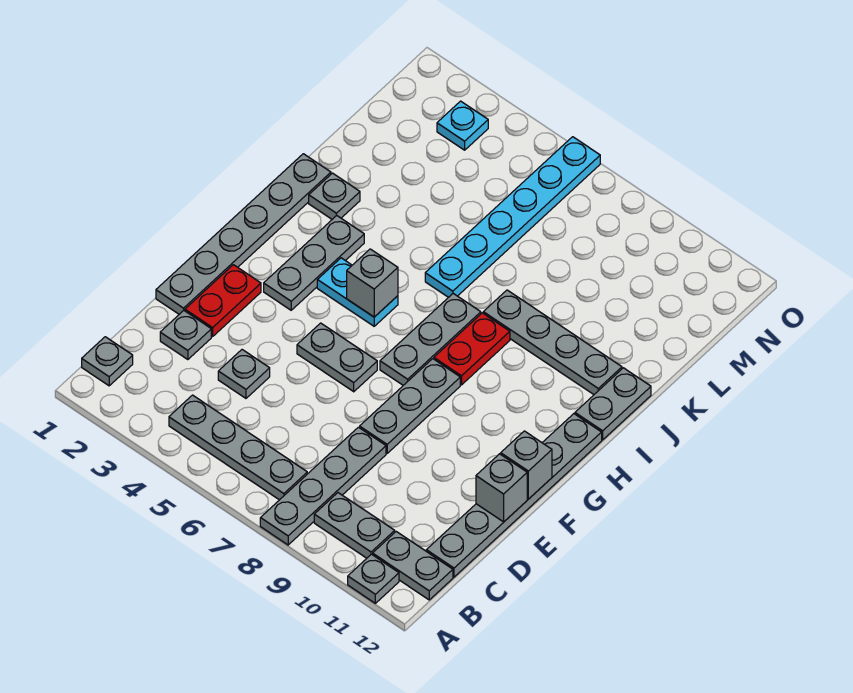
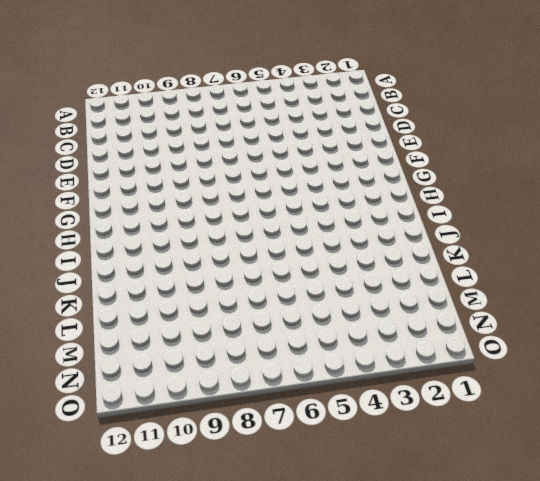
none -> grey plate A8:D8 level 1
none -> grey plate A11 level 1
none -> grey plate B1 level 1

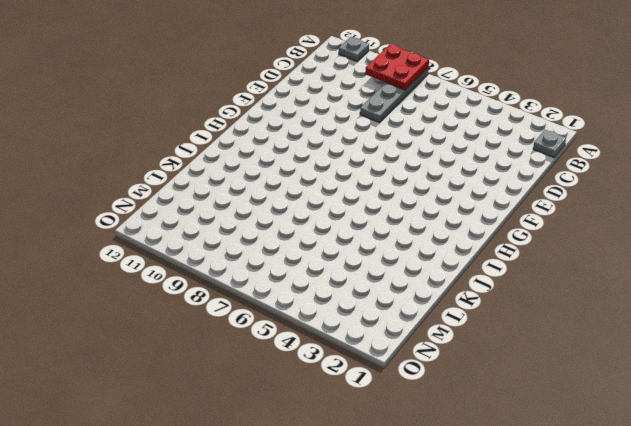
red plate A8:B9 level 2 -> none
none -> grey plate B4:B7 level 1
none -> grey plate B9:B10 level 1
none -> grey plate B11:B12 level 1

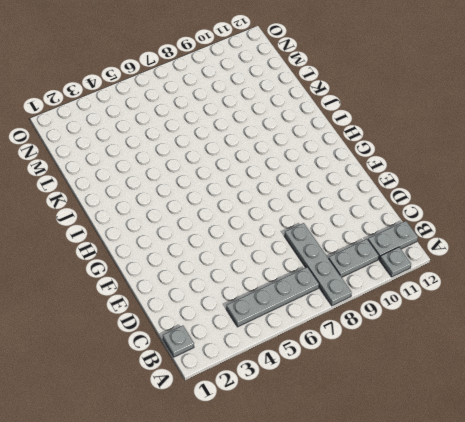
none -> grey plate C12:H12 level 1
none -> grey plate D2 level 1
none -> grey plate D4 level 1

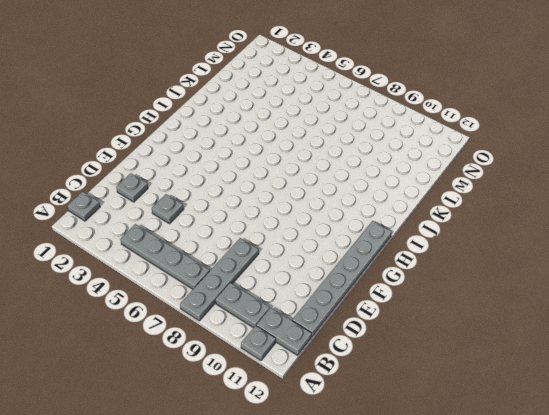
none -> grey plate E1:J1 level 1
none -> red plate E2:F2 level 1
none -> grey plate E8:G8 level 1

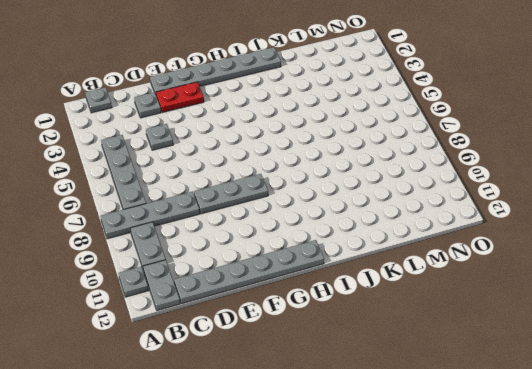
none -> grey plate F5:F6 level 1
none -> grey plate G3:I3 level 1
none -> grey plate G7:I7 level 1

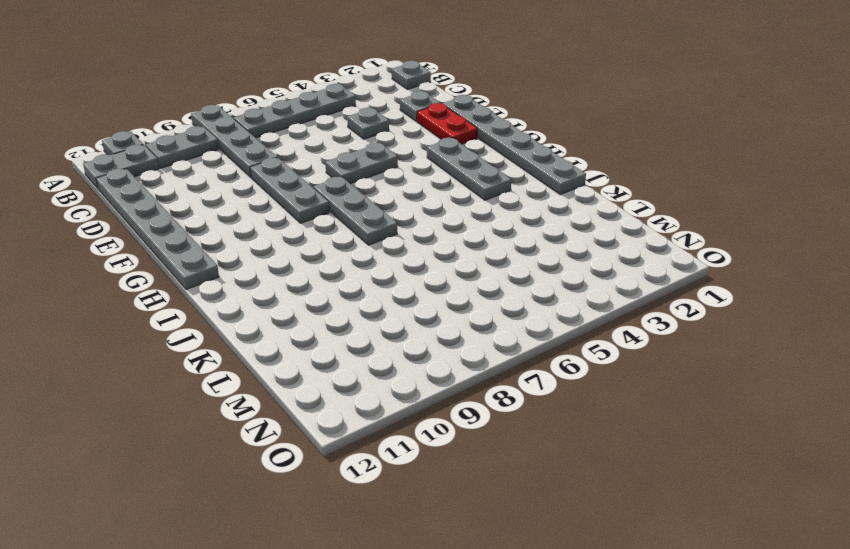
none -> cyan plate H4:H5 level 1
none -> red plate H8:I8 level 1
none -> grey plate I12:J12 level 1

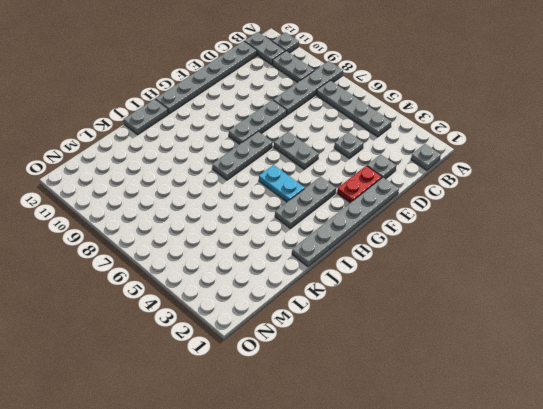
none -> red plate H8:I8 level 1
none -> grey plate J2 level 1
none -> cyan plate J6:O6 level 1

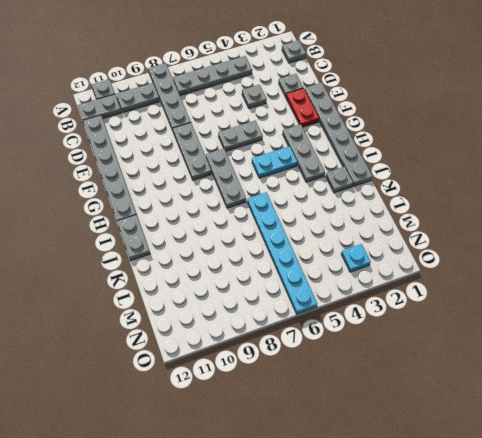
none -> red plate H8:I8 level 1
none -> grey plate J8:J11 level 1
none -> grey brick E12 level 2

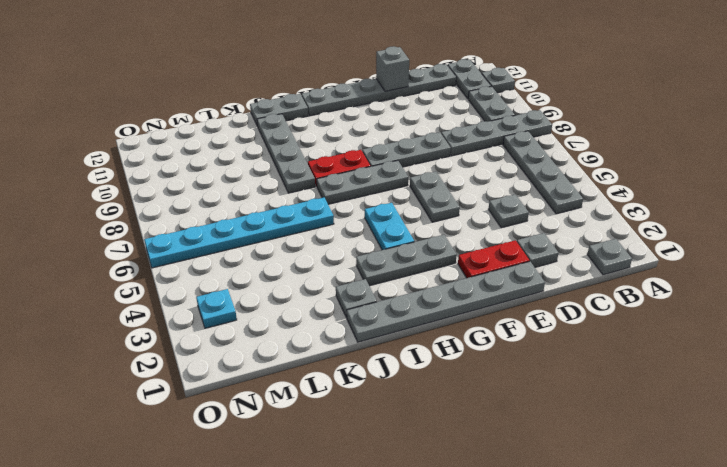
none -> grey brick F12 level 2
none -> grey brick H5 level 2

